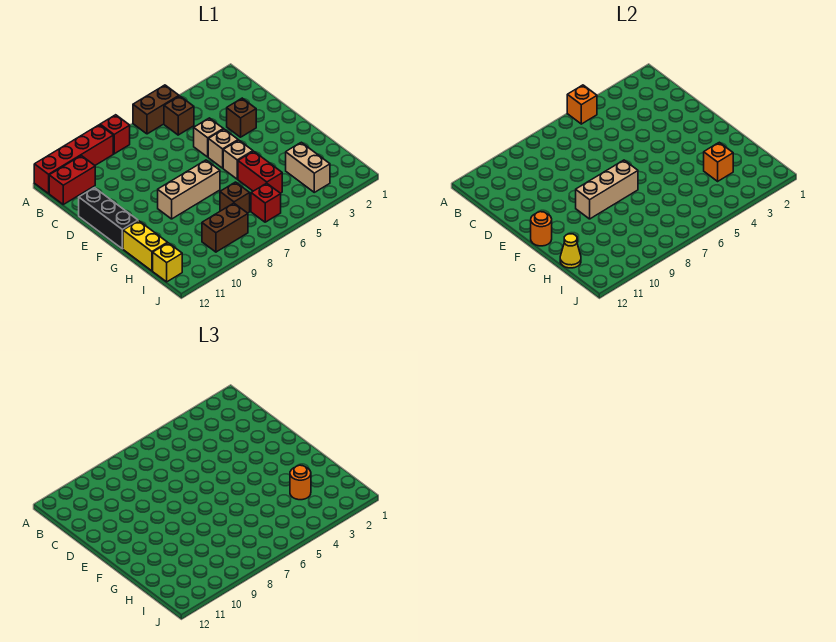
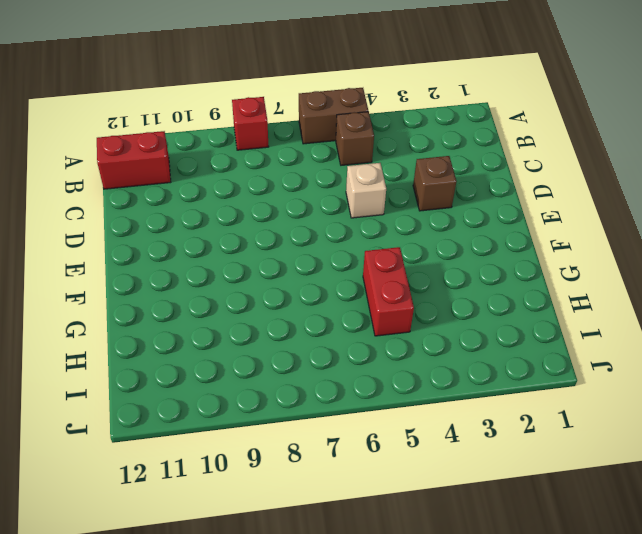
none -> red brick A9:A12 level 1
none -> black brick D12:F12 level 1
none -> tan brick E5 level 1

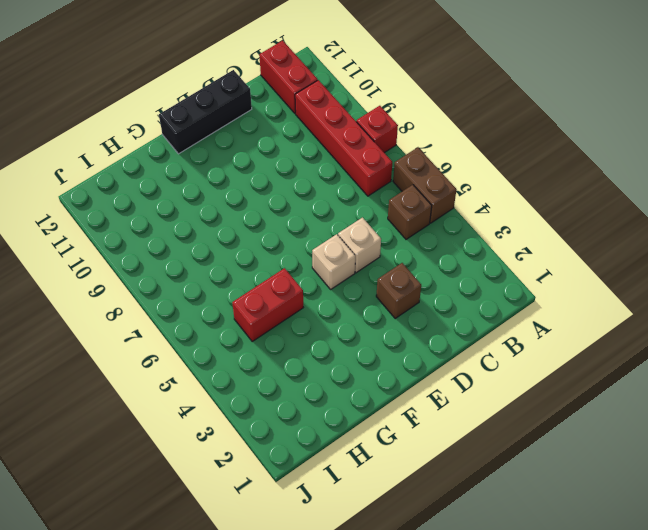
red brick B7:B10 level 1 -> red brick A9:A12 level 1
none -> tan brick F5 level 1
none -> tan brick F7:F9 level 1
none -> yellow brick G12:H12 level 1

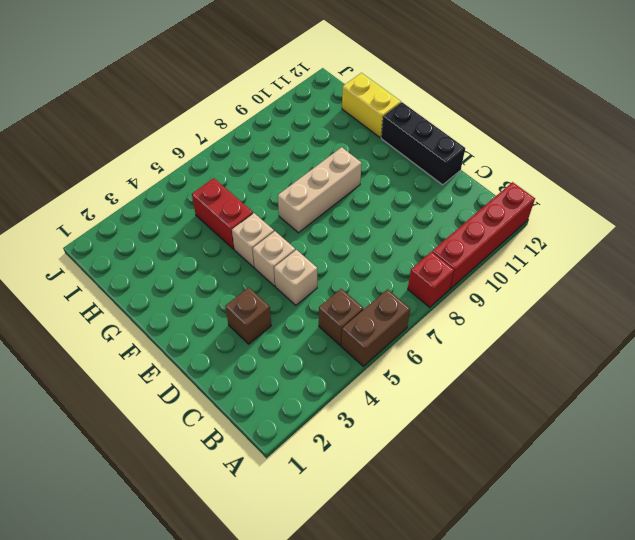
none -> red brick B11:B12 level 1
none -> tan brick H3:I3 level 1
none -> brown brick H7 level 1

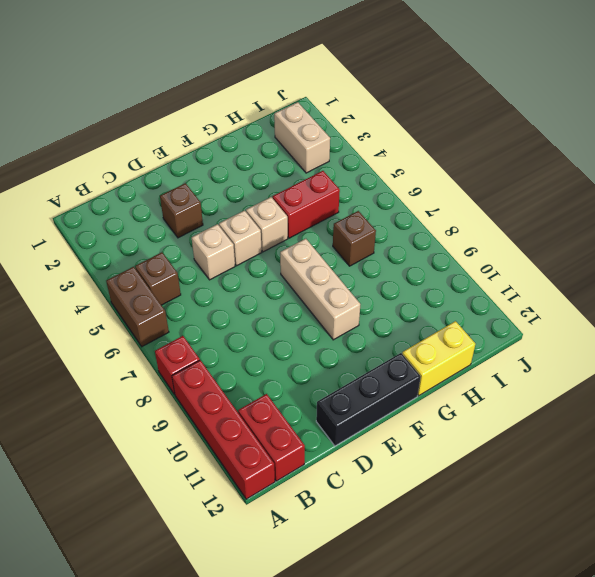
tan brick I2:I3 level 1 -> tan brick H3:I3 level 1
none -> red brick I6 level 1
none -> brown brick I8:I9 level 1
none -> yellow brick I12 level 1

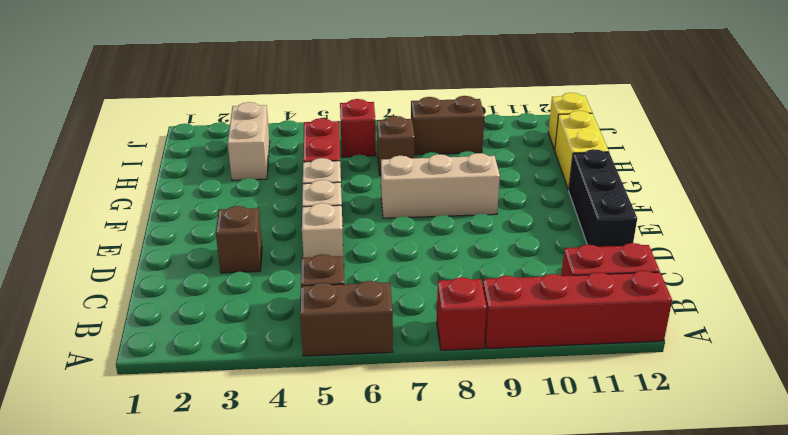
none -> orange brick A5 level 2
none -> tan brick F7:F9 level 2
none -> orange round brick F12 level 2

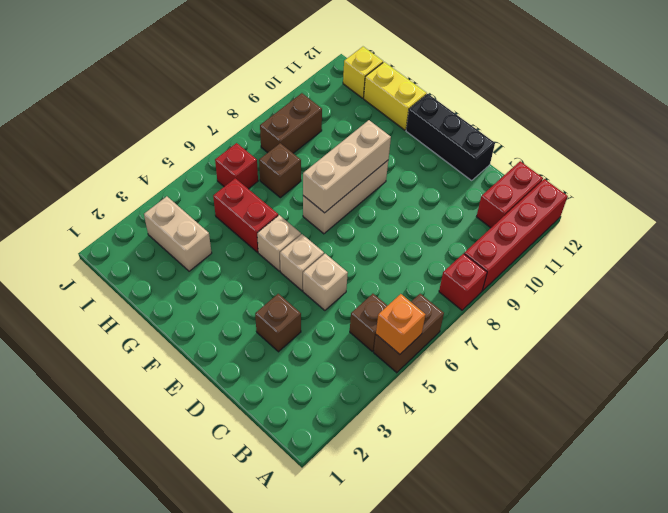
none -> orange round brick F12 level 2
none -> orange brick H3 level 2
none -> yellow cone H12 level 2

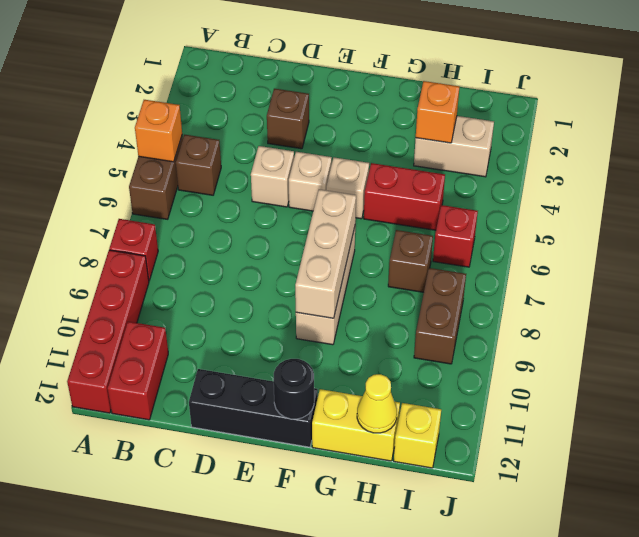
black round brick F12 level 2 -> orange round brick F12 level 2
none -> orange round brick H3 level 3

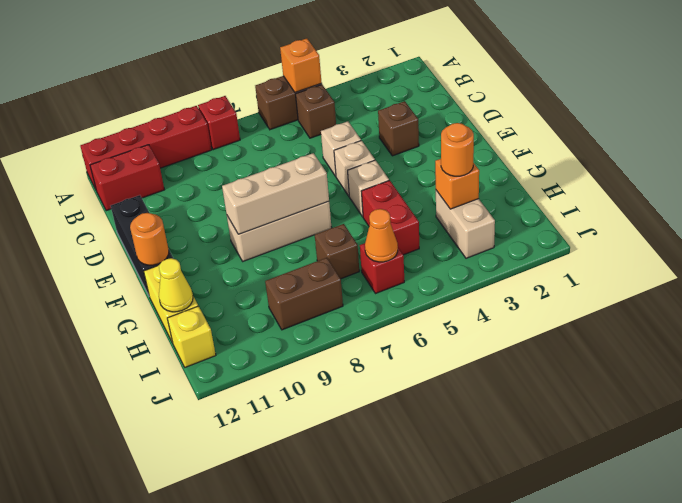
orange cone I6 level 2 -> none

